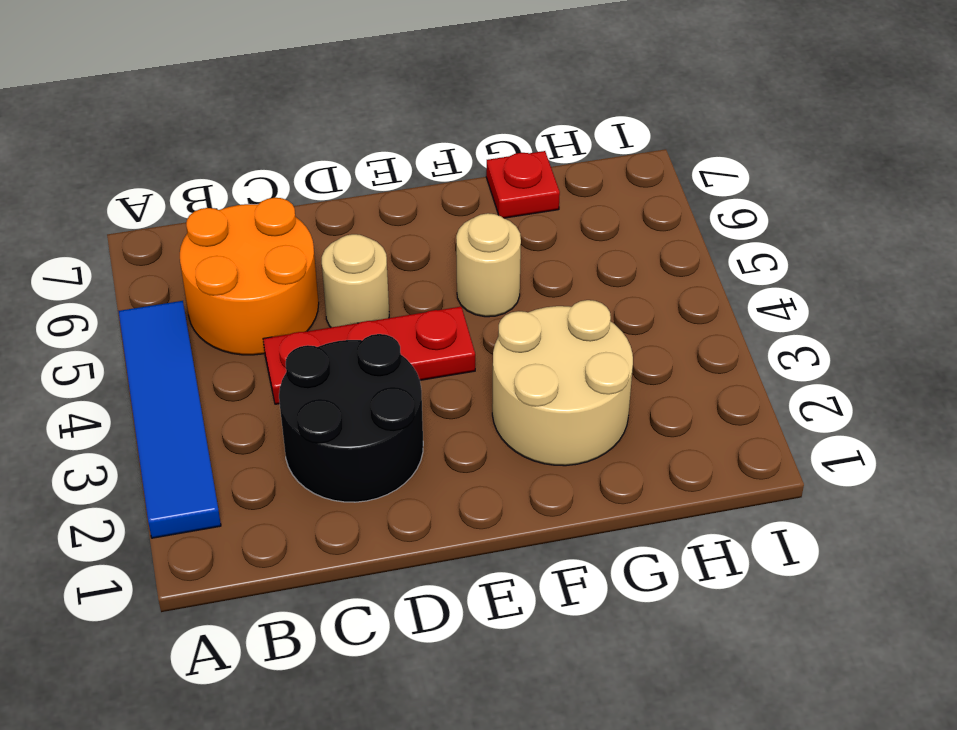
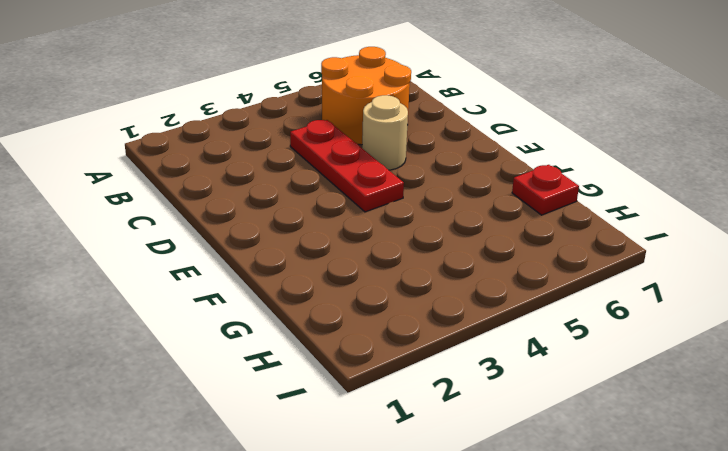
none -> blue tile A2:A5 level 1
none -> black round brick C2:D3 level 1

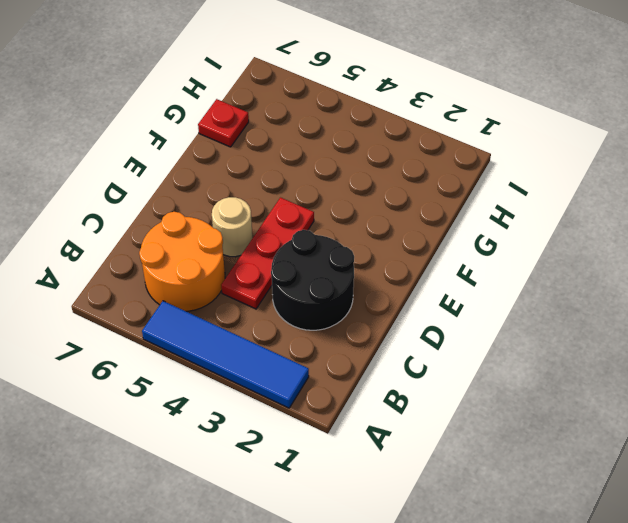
none -> tan round brick F2:G3 level 1
none -> tan round brick F5 level 1

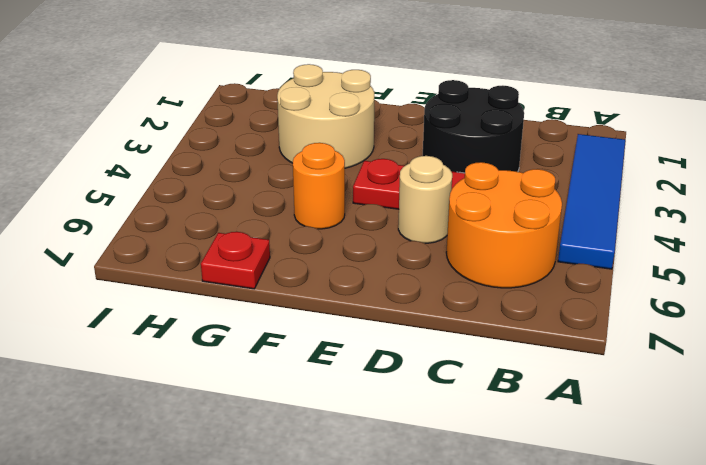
orange round brick F5 level 1 -> tan round brick F5 level 1

